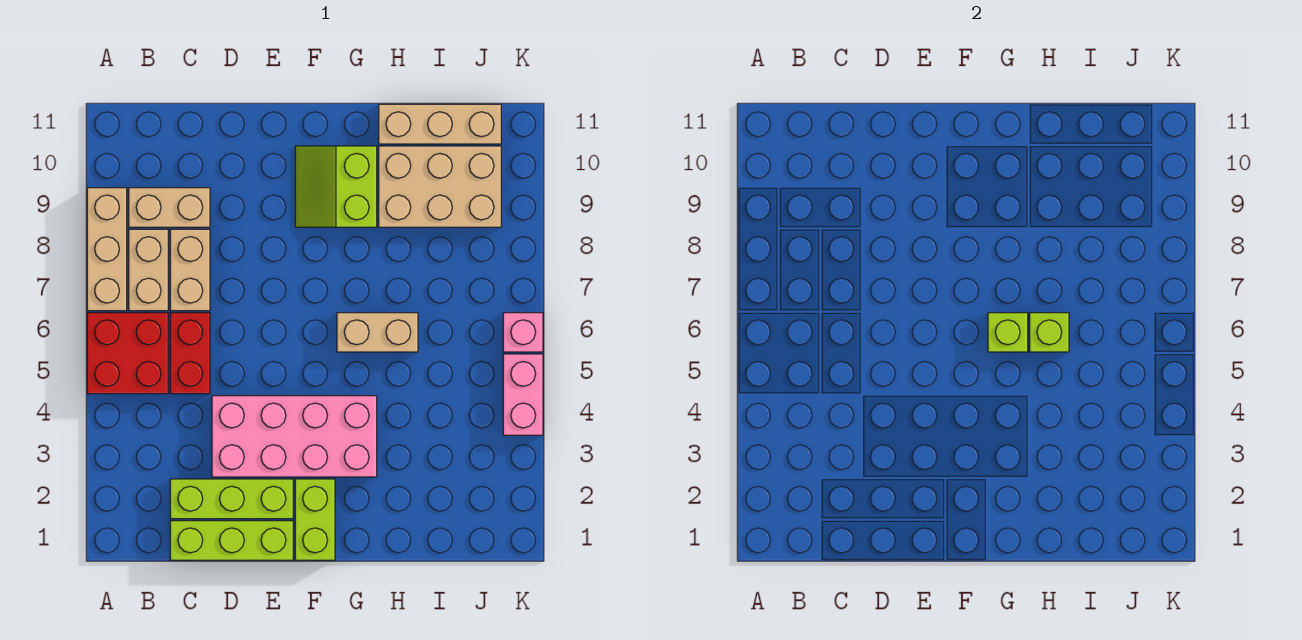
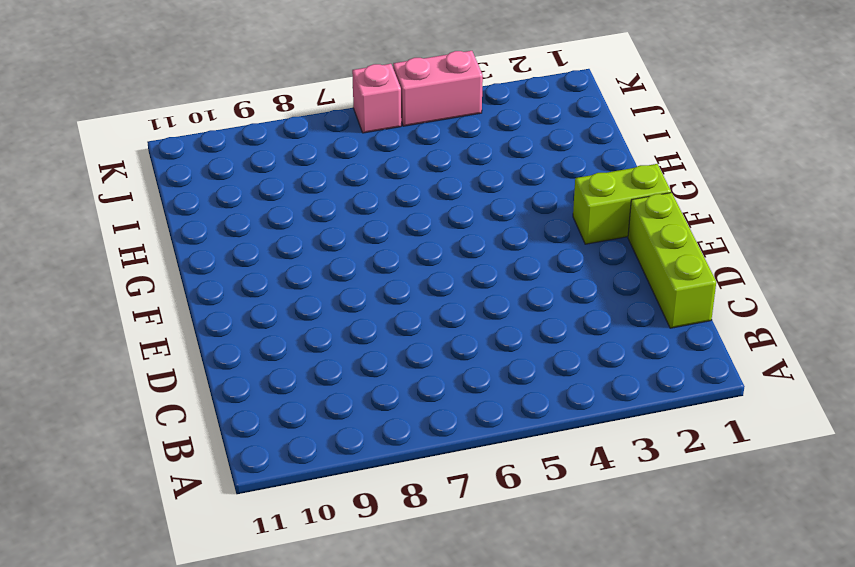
none -> red brick A5:B6 level 1
none -> tan brick A7:A9 level 1
none -> tan brick B7:B8 level 1

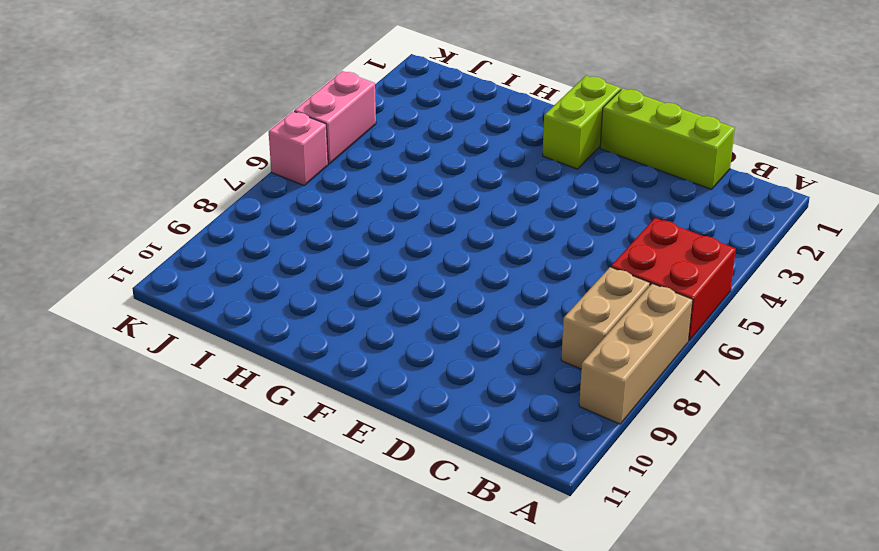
none -> tan brick B9:C9 level 1
none -> lime brick C2:E2 level 1
none -> red brick C5:C6 level 1

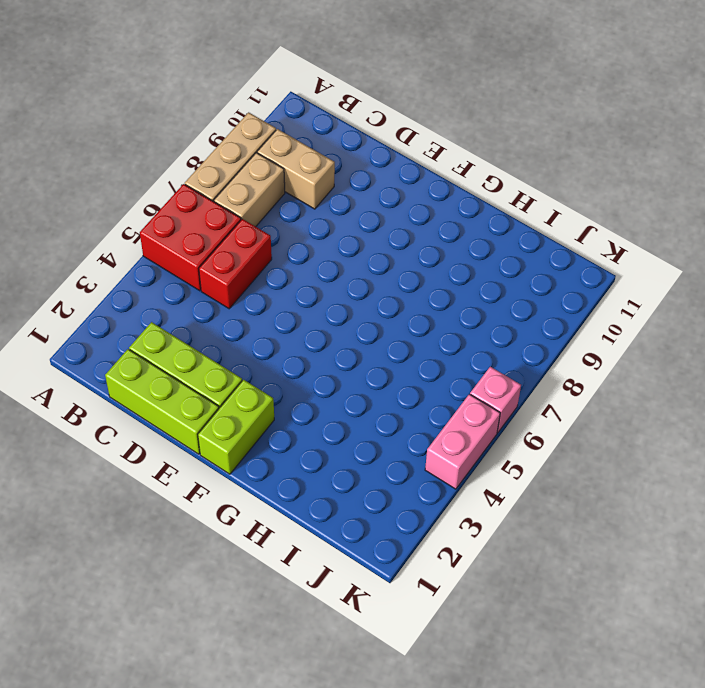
none -> tan brick C7:C8 level 1
none -> pink brick D3:G4 level 1
none -> lime slope F9:G10 level 1 top G

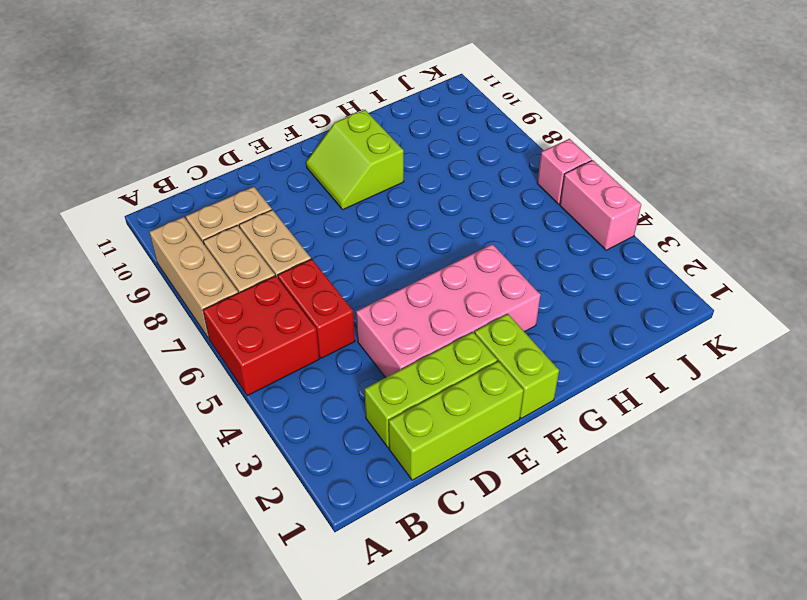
none -> tan brick G6:H6 level 1
none -> tan brick H9:J10 level 1
none -> tan brick H11:J11 level 1

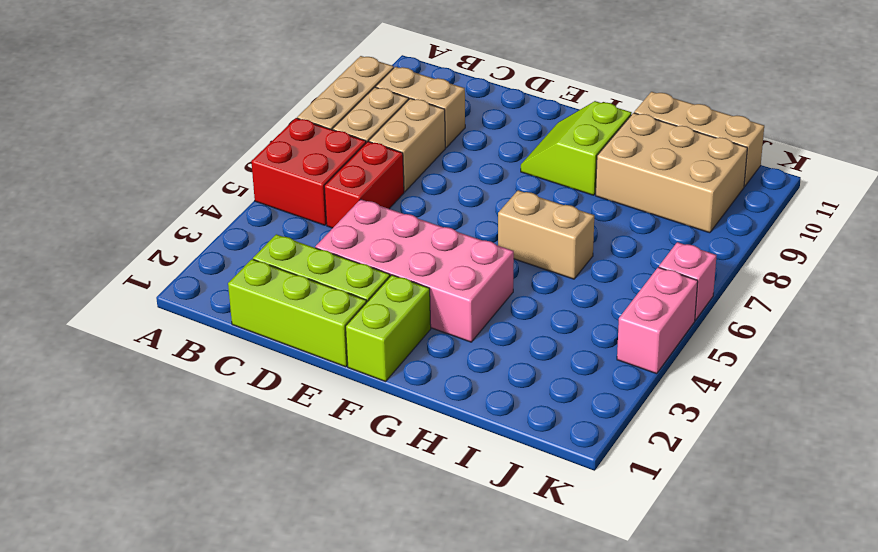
none -> lime brick G6 level 2
none -> lime brick H6 level 2

